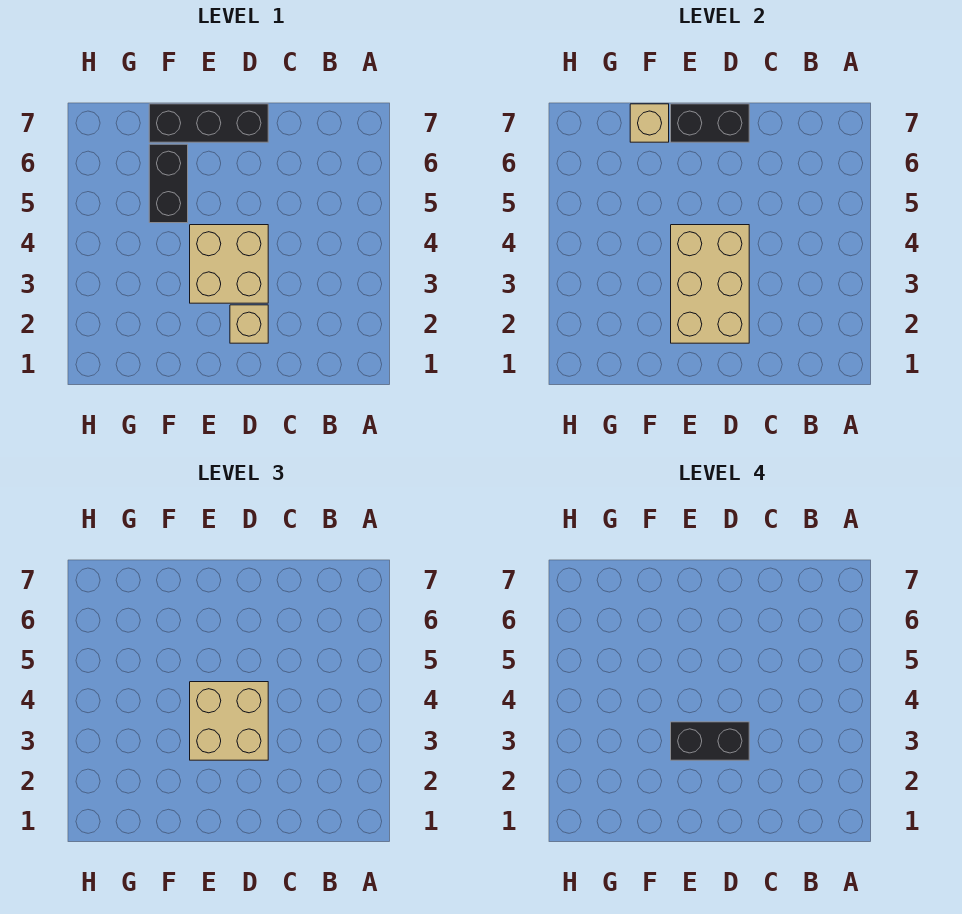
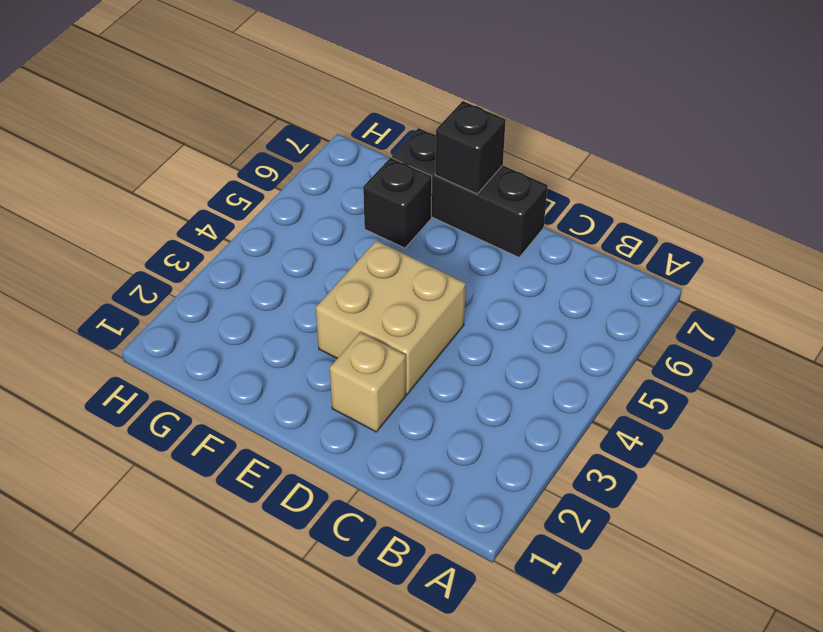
black brick E7 level 2 -> black brick D7:E7 level 2
black brick F6 level 1 -> black brick F5:F6 level 1
none -> tan brick D2:E4 level 2
none -> tan brick F7 level 2

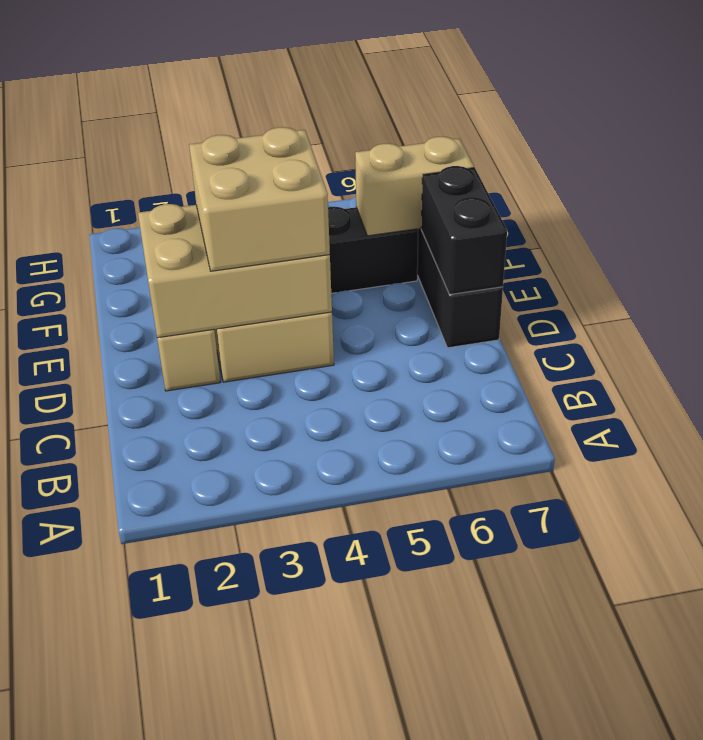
tan brick F6:F7 level 2 -> tan brick F7 level 2
none -> black brick D3:E3 level 4

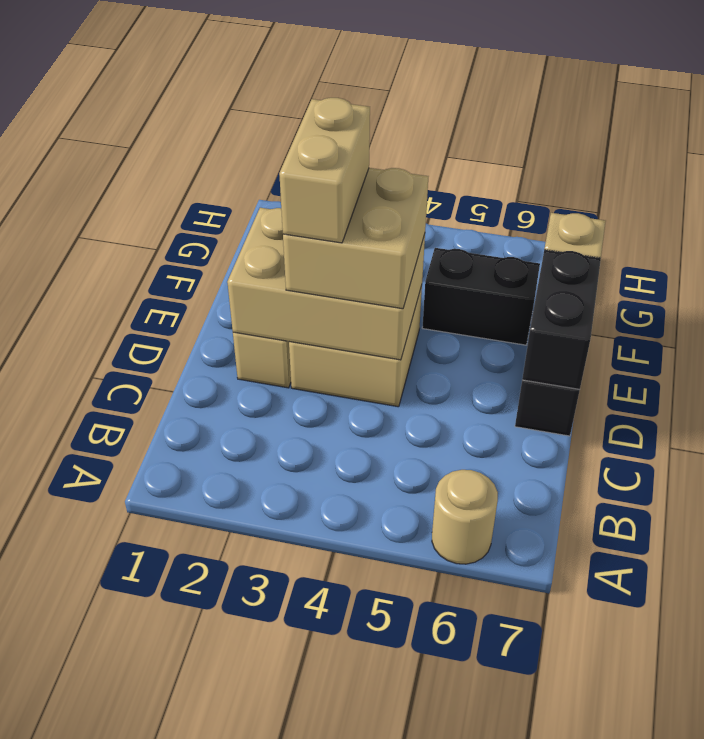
tan round brick A6 level 1 -> none
tan brick D3:E3 level 4 -> black brick D3:E3 level 4

